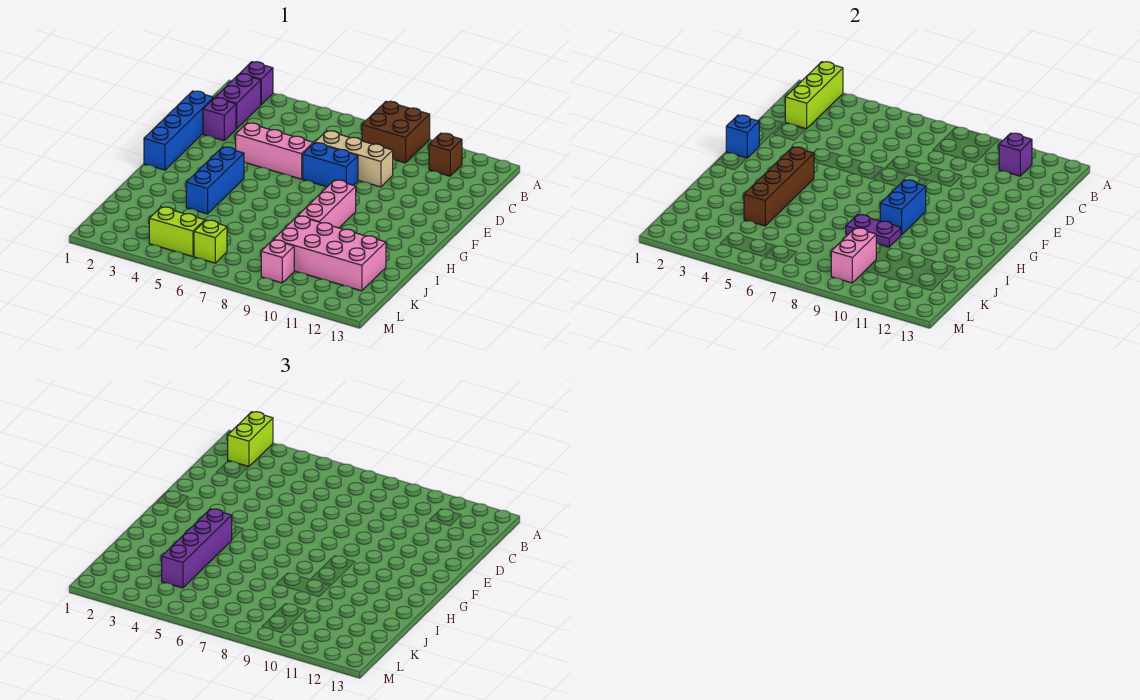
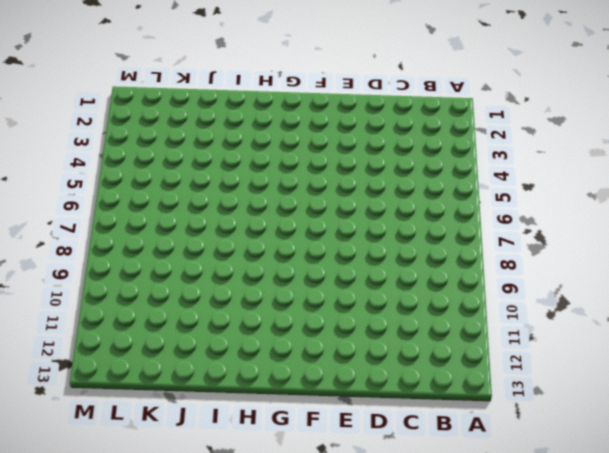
none -> purple brick A2 level 1
none -> brown brick A8:B9 level 1
none -> purple brick B2:C2 level 1

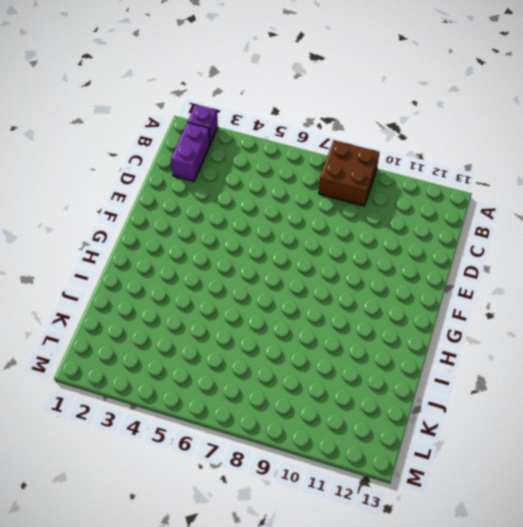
none -> brown brick B11 level 1
none -> blue brick D1:G1 level 1
none -> purple brick D2 level 1

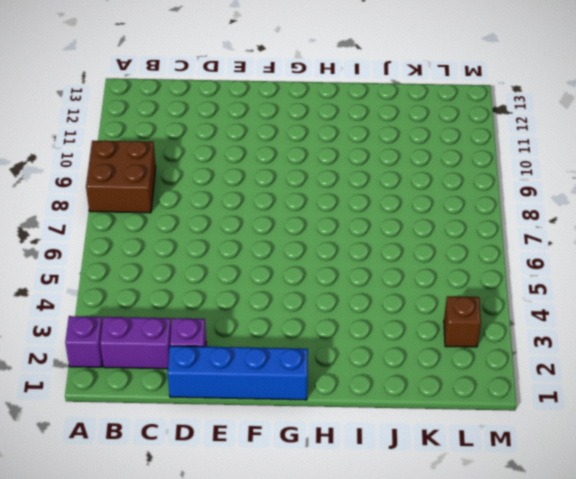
brown brick L3 level 1 -> brown brick B11 level 1
none -> tan brick D7:D9 level 1
none -> pink brick E4:E6 level 1
none -> blue brick E7:E8 level 1

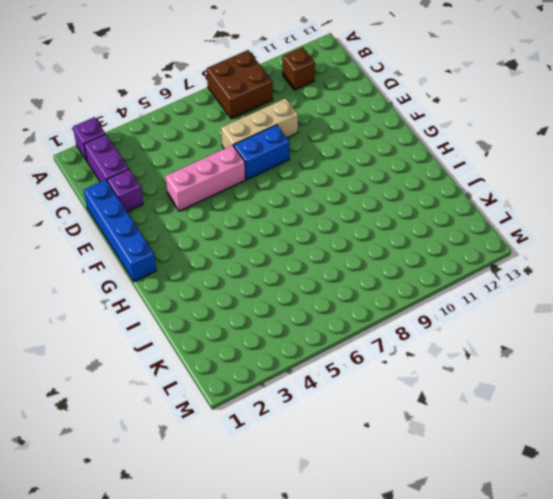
none -> blue brick G4:I4 level 1
none -> pink brick G9:I9 level 1
none -> pink brick J9:K12 level 1

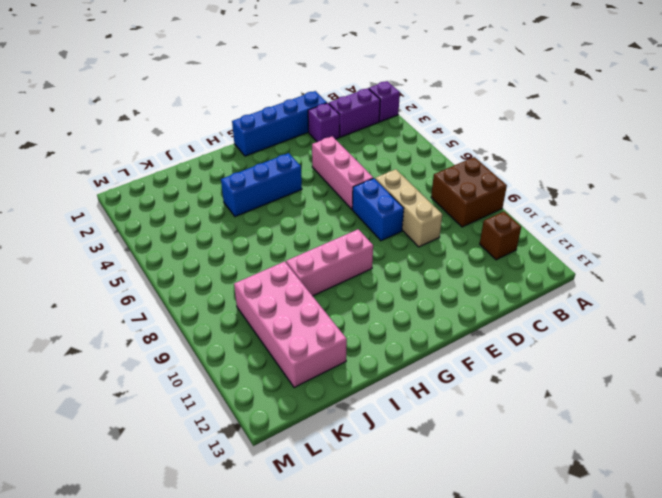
none -> lime brick L4:L5 level 1
none -> lime brick L6 level 1
none -> pink brick L9 level 1

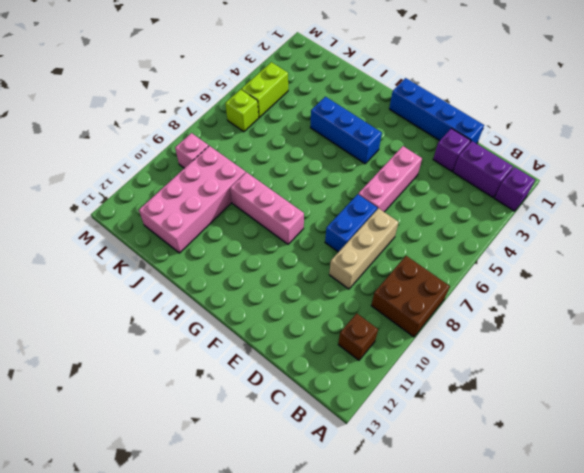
none -> lime brick A2:C2 level 2
none -> purple brick B11 level 2
none -> blue brick F1 level 2

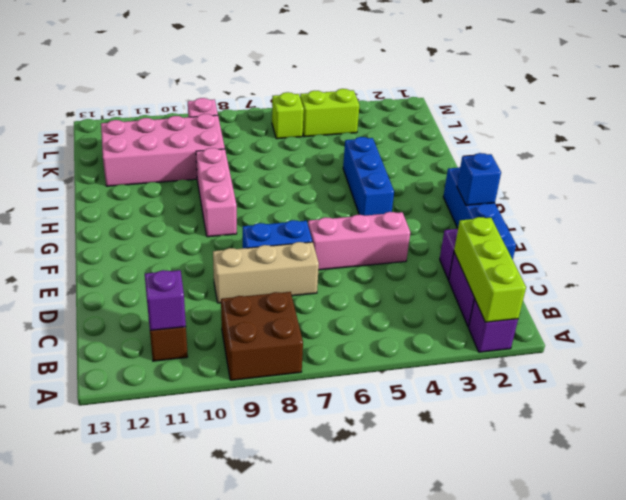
none -> brown brick G4:J4 level 2
none -> blue brick G9:H9 level 2
none -> purple plate I8:I9 level 2

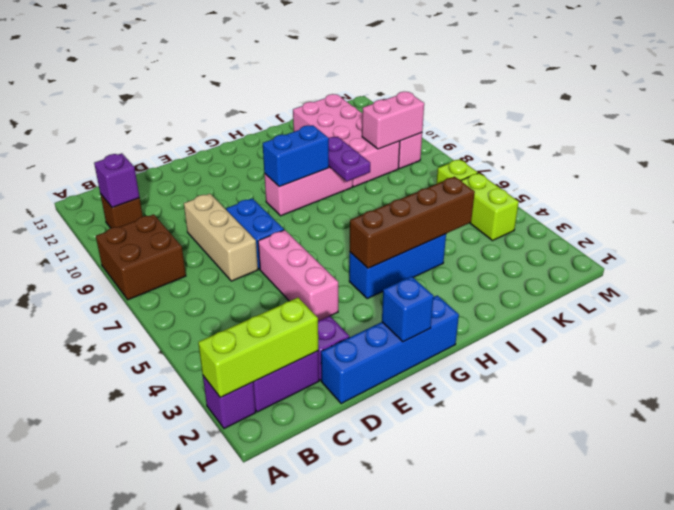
none -> lime brick A2:B2 level 3
none -> purple brick H4:K4 level 3

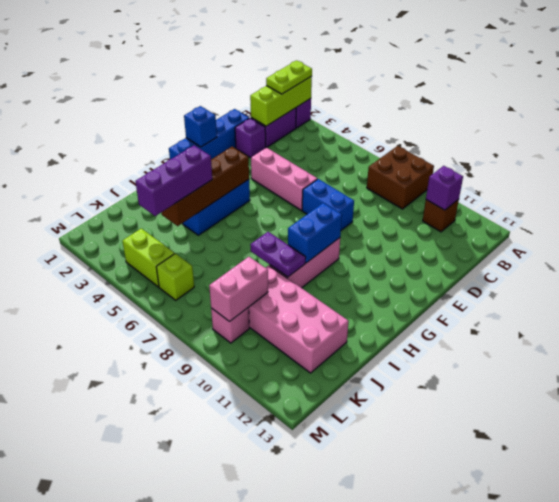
lime plate A2:B2 level 3 -> lime brick A2:B2 level 3
purple brick I4:K4 level 3 -> purple brick H4:K4 level 3
none -> tan brick D7:D9 level 1

